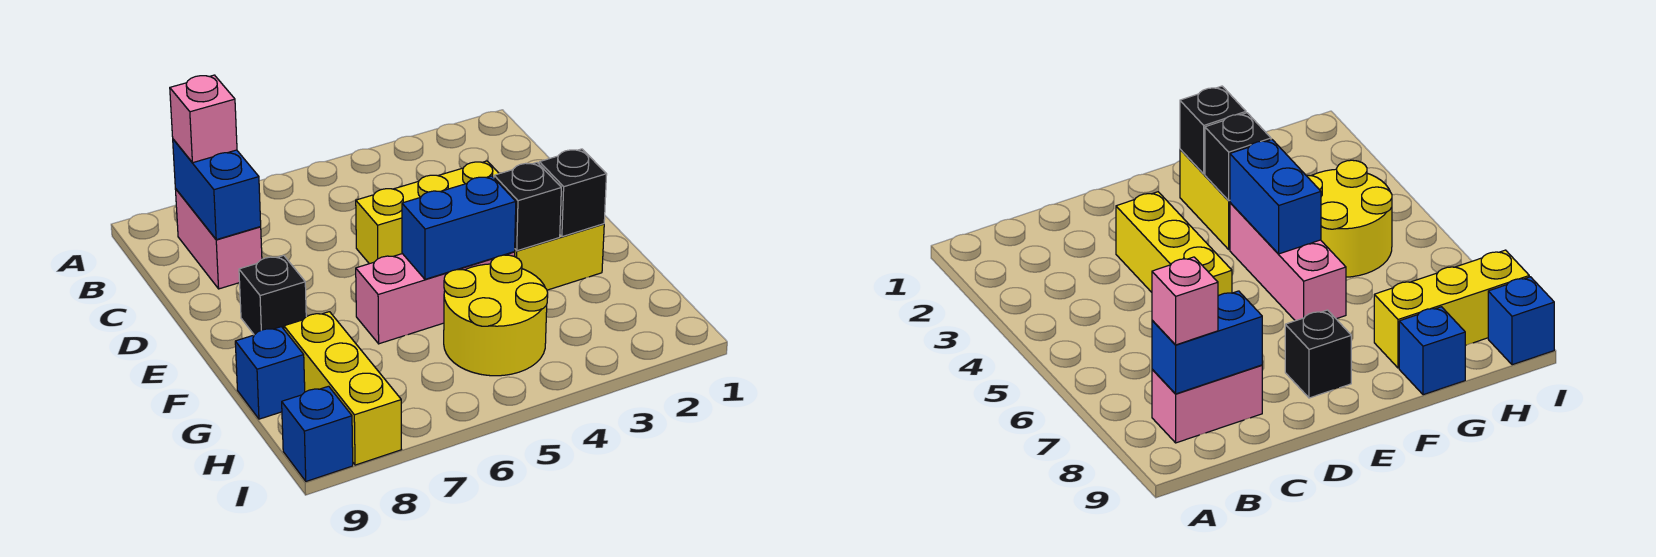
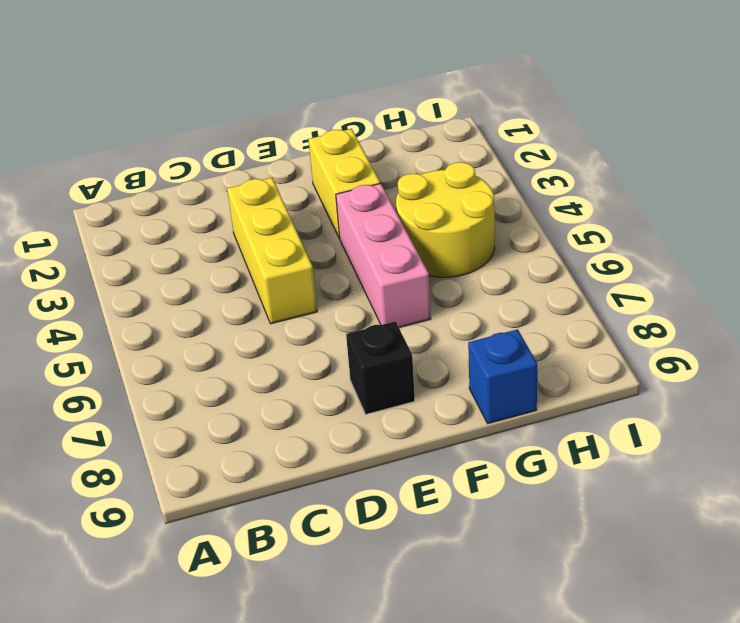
none -> pink brick B8:C8 level 1
none -> yellow brick G8:I8 level 1
none -> blue brick I9 level 1

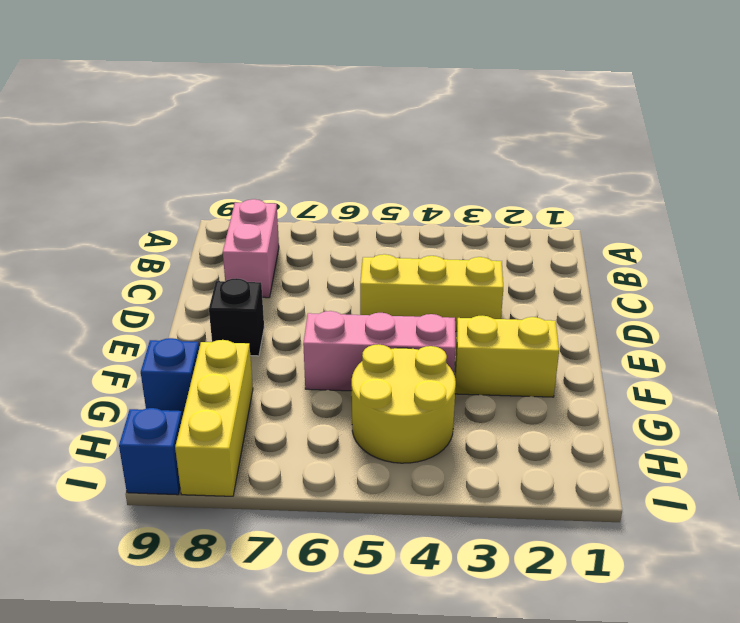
none -> blue brick B8:C8 level 2
none -> black brick F2 level 2
none -> black brick F3 level 2

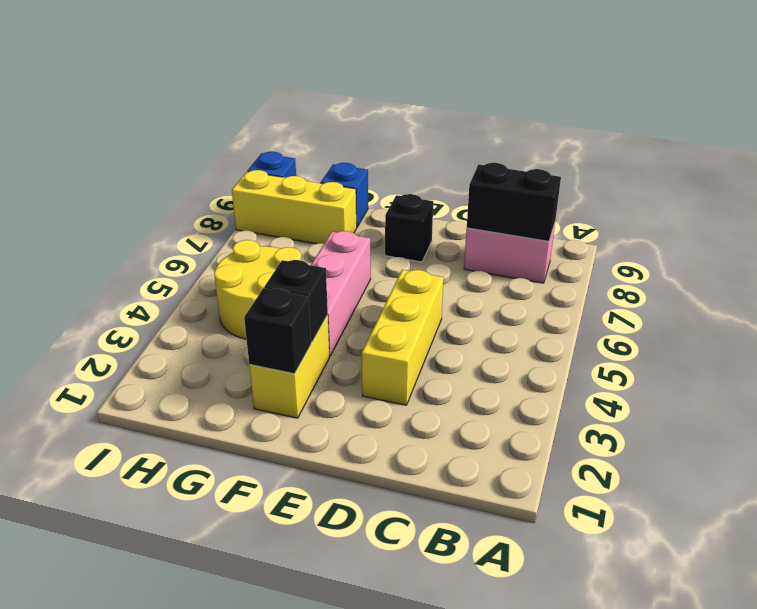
black brick B8:C8 level 2 -> blue brick B8:C8 level 2
none -> blue brick F4:F5 level 2
none -> pink brick B8 level 3

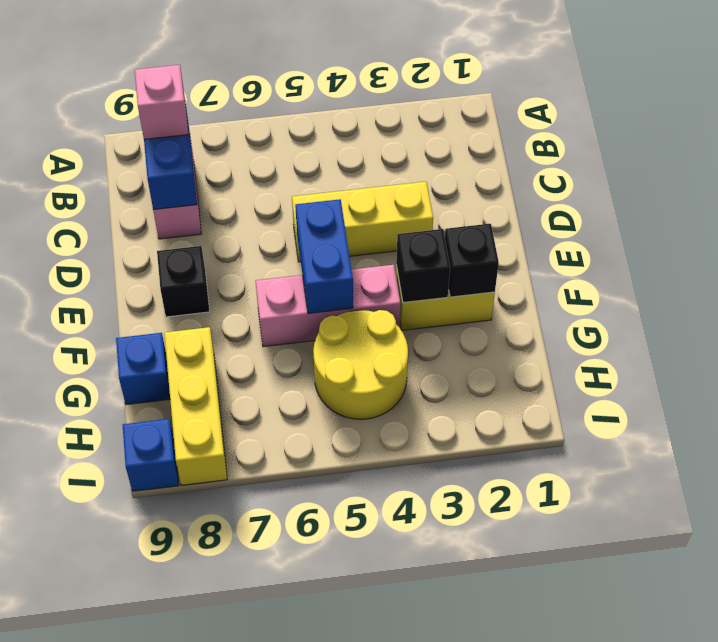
blue brick E5:F5 level 2 -> blue brick F4:F5 level 2

